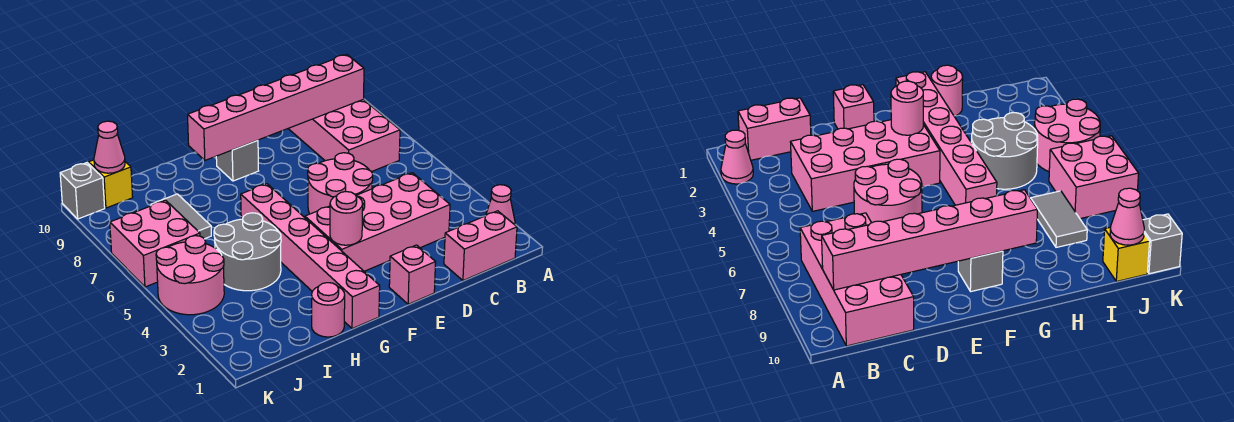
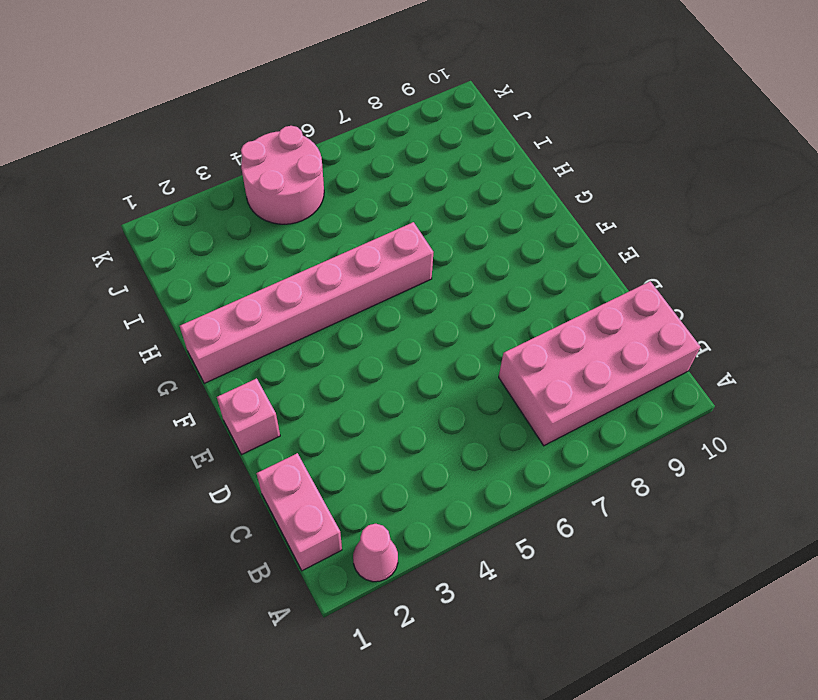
none -> pink brick C3:F4 level 1
none -> pink round brick D5:E6 level 1
none -> grey brick F9 level 1

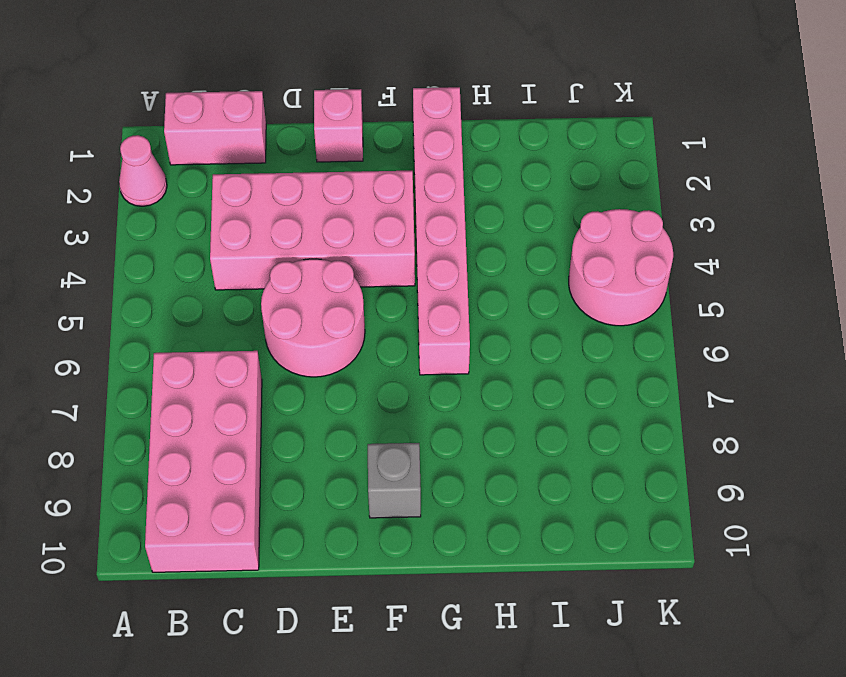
none -> pink round brick H1 level 1
none -> grey round brick H4:I5 level 1
none -> grey tile I7:I8 level 1

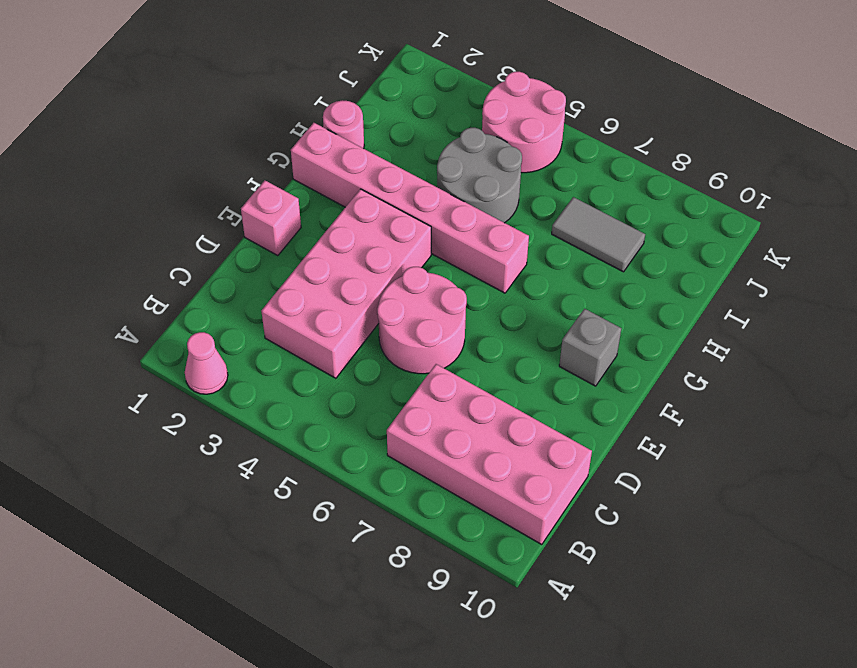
none -> pink brick B1:C1 level 1
none -> pink brick J6:K7 level 1
none -> yellow brick J10 level 1

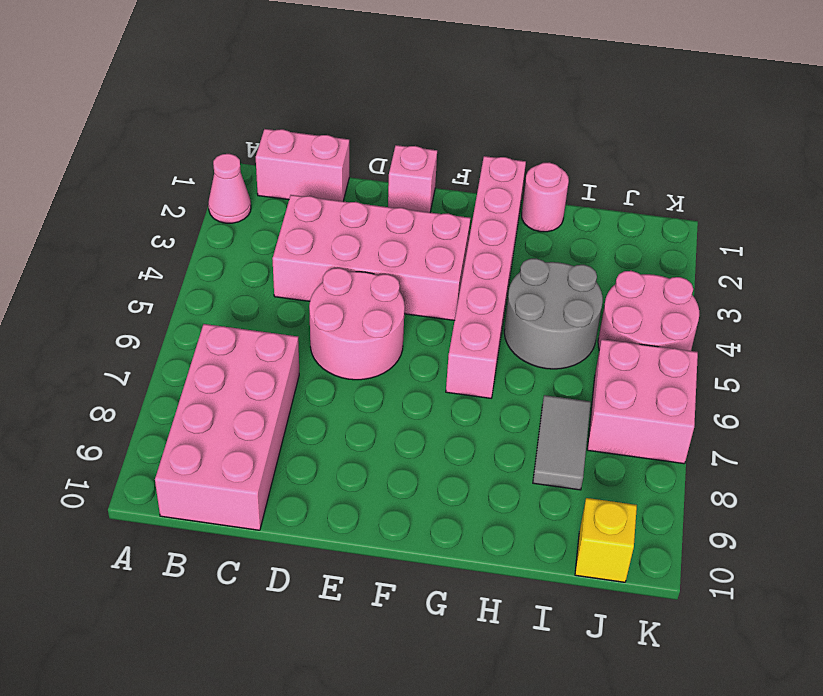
none -> grey brick F9 level 1
none -> grey brick K10 level 1
none -> pink brick B9:G9 level 2

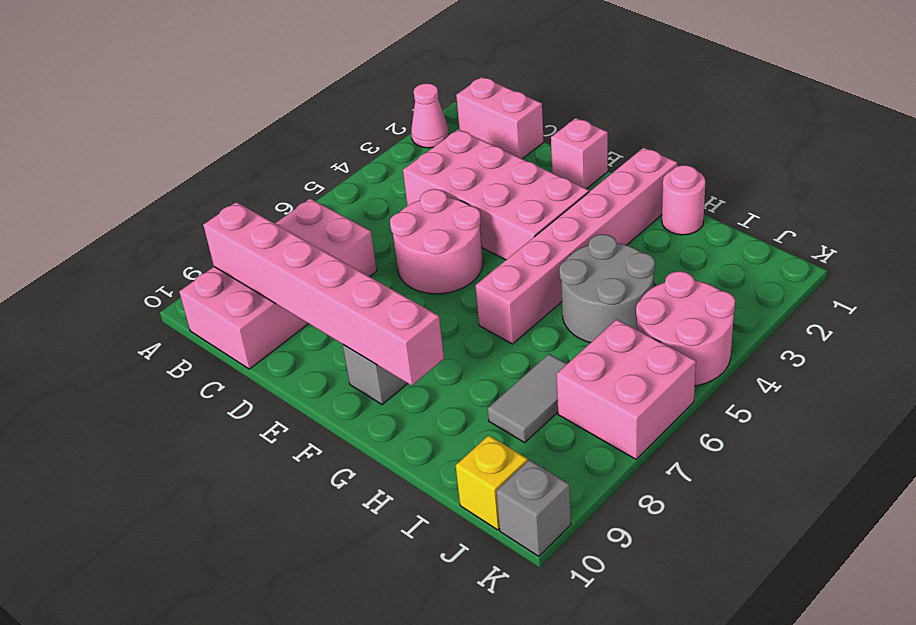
none -> pink round brick F3 level 2
none -> pink cone J10 level 2

